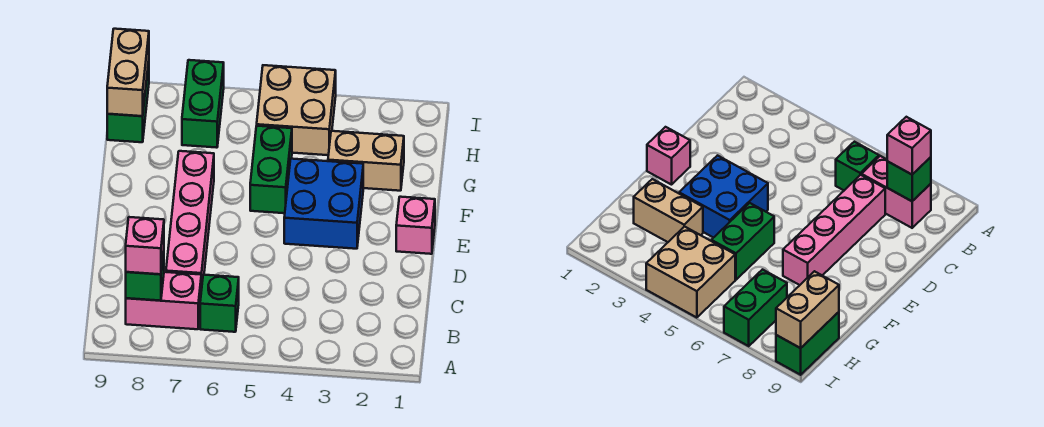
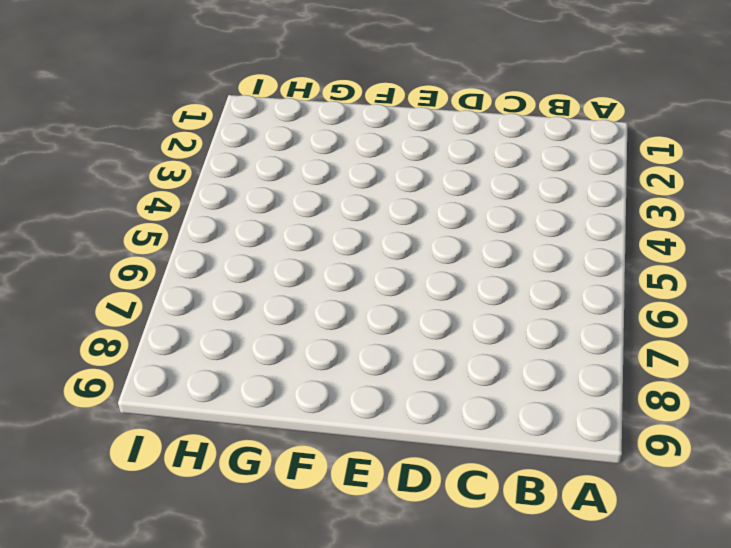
none -> green brick B6 level 1
none -> pink brick B7:B8 level 1
none -> pink brick C7:F7 level 1

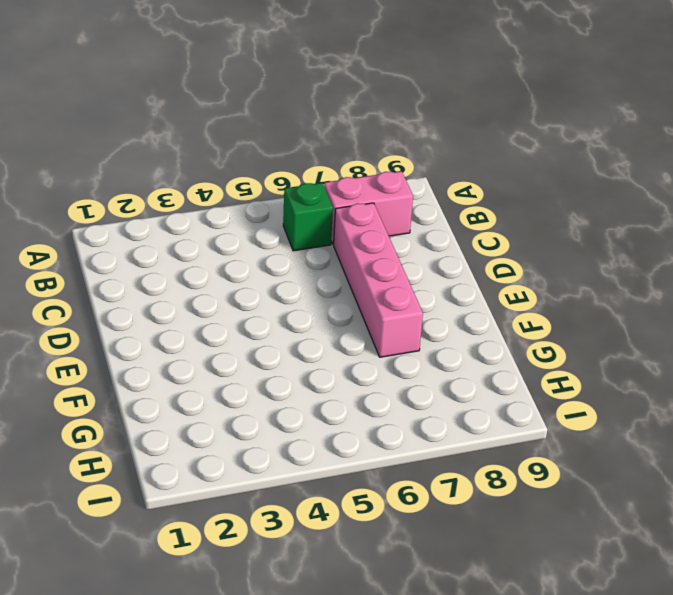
none -> pink brick E1 level 1
none -> blue brick E3:F4 level 1
none -> green brick F5:G5 level 1

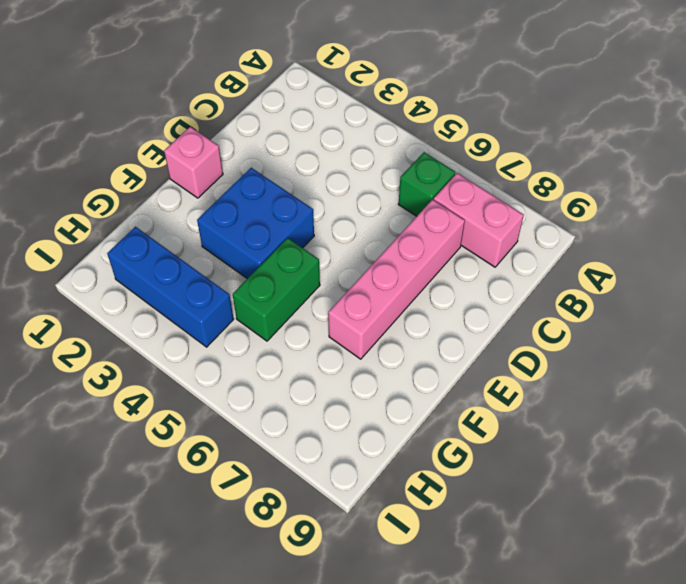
blue brick H2:H4 level 1 -> tan brick H4:I5 level 1
none -> tan brick G2:G3 level 1
none -> green brick H7:I7 level 1
none -> green brick H9:I9 level 1

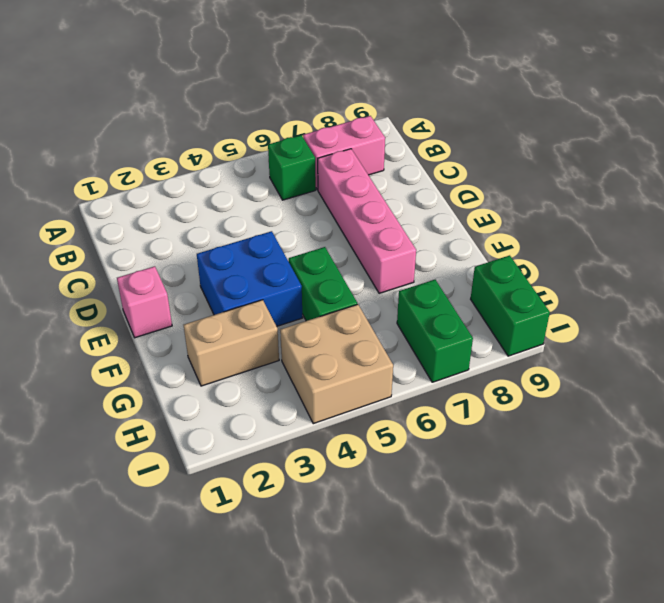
none -> green brick B8 level 2
none -> tan brick H9:I9 level 2
none -> pink brick B8 level 3

